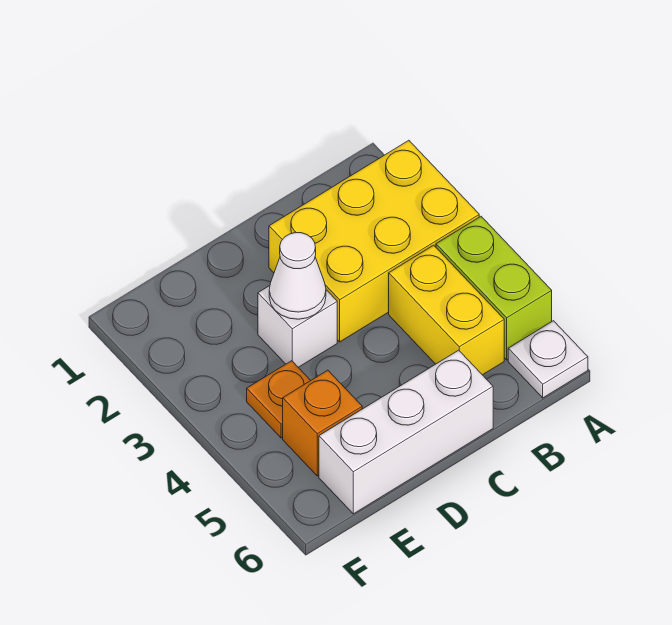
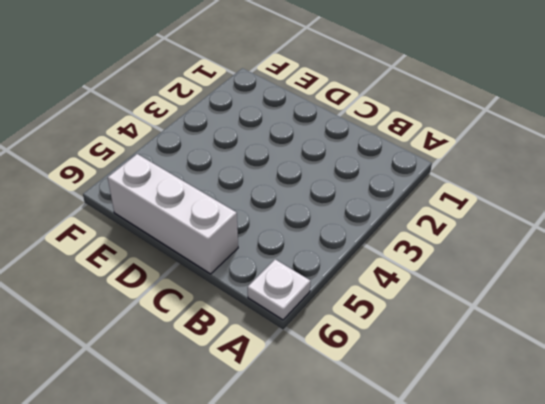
none -> yellow brick A2:C3 level 1
none -> lime brick A4:A5 level 1

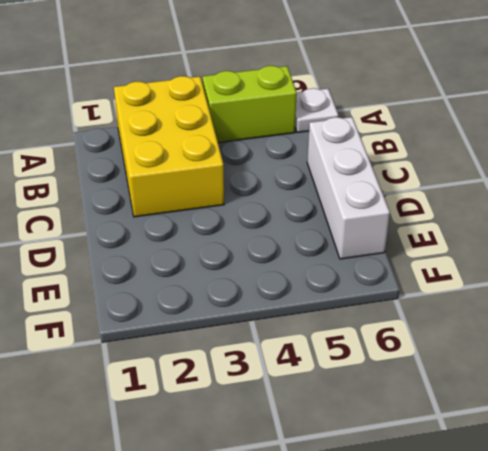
none -> yellow brick B4:B5 level 1
none -> white brick D3 level 1

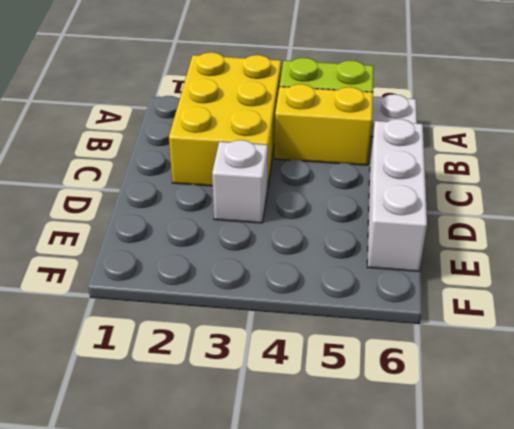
none -> orange plate E4 level 1
none -> orange brick E5 level 1

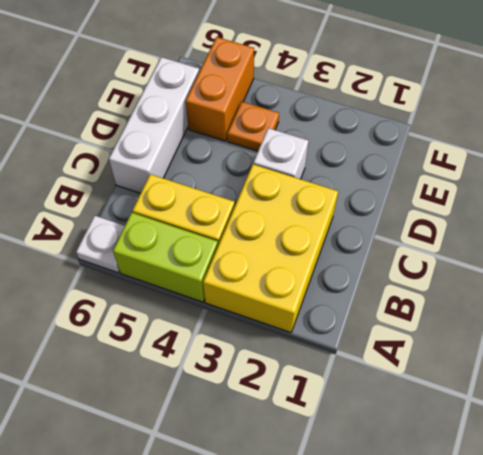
orange brick E5:F5 level 1 -> orange brick E5 level 1
none -> white cone D3 level 2

